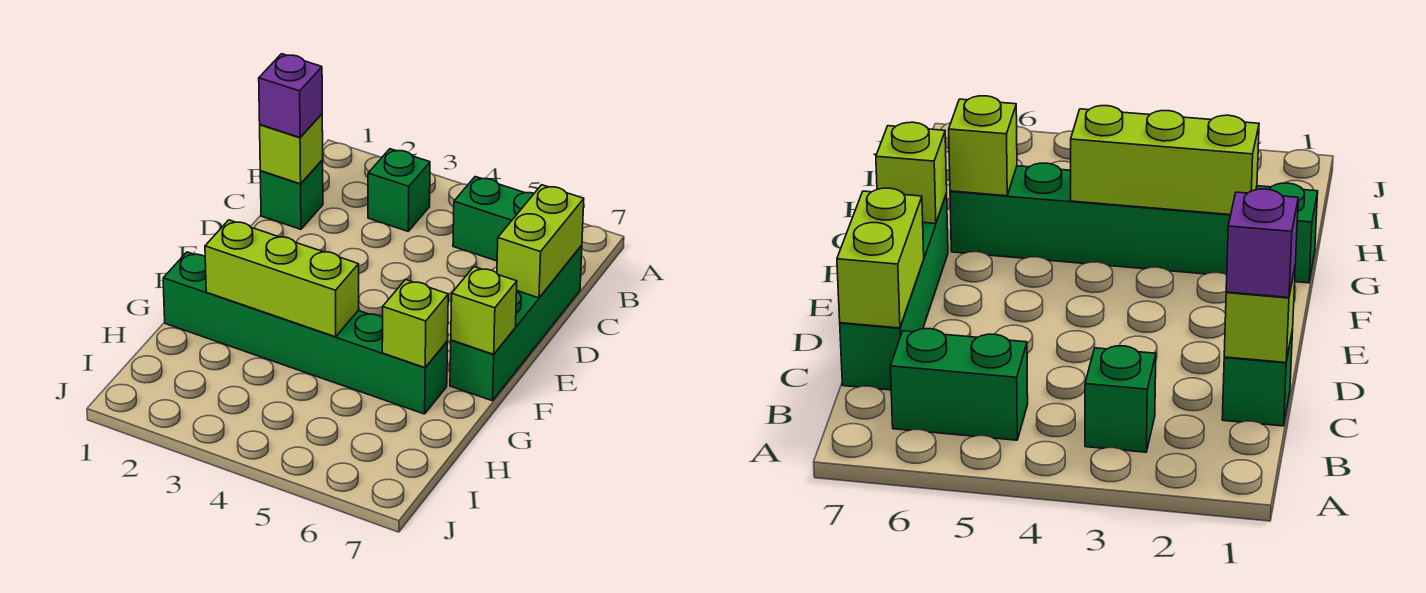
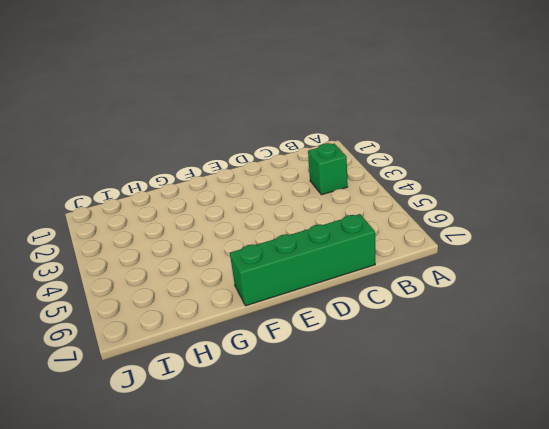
none -> green brick B5:B6 level 1
none -> green brick C1 level 1

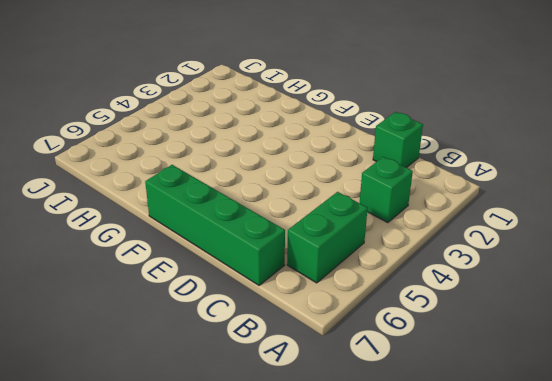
none -> green brick G1:G6 level 1
none -> lime brick C1 level 2

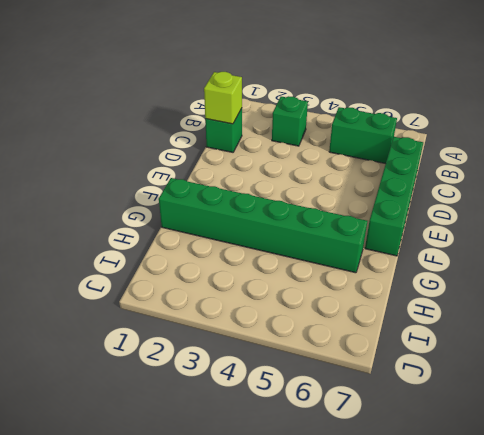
none -> lime brick C7:D7 level 2
none -> lime brick F7 level 2

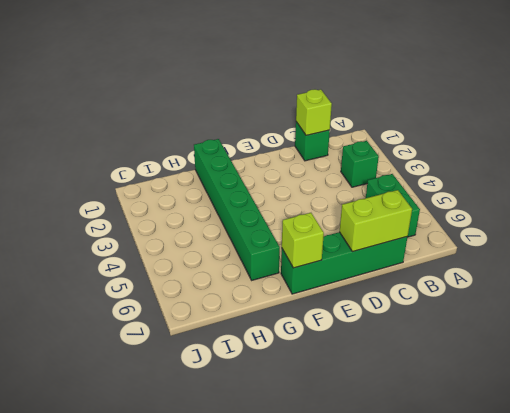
none -> lime brick G2:G4 level 2
none -> lime brick G6 level 2

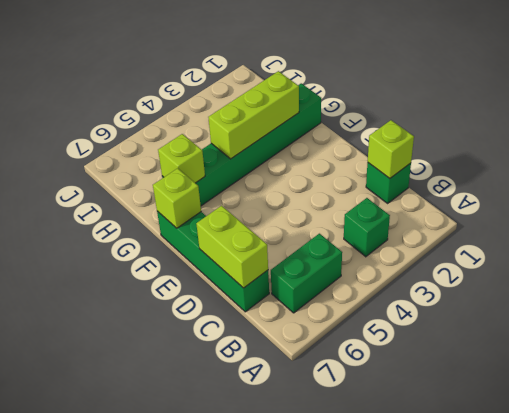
none -> purple brick C1 level 3

